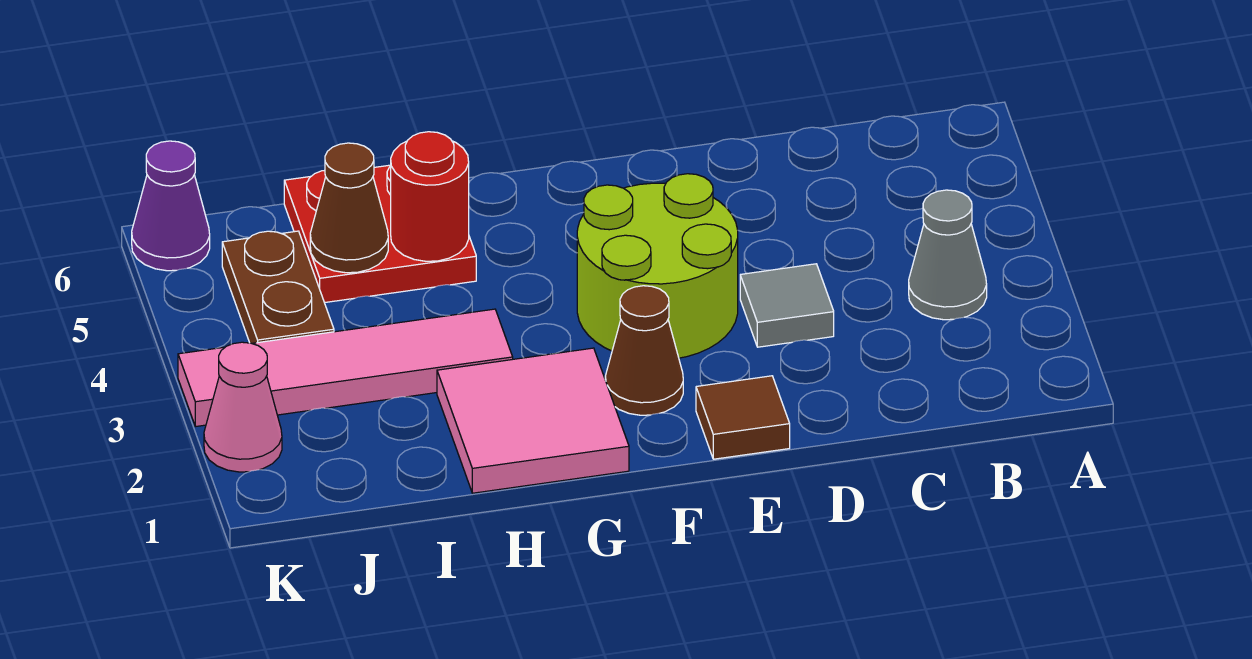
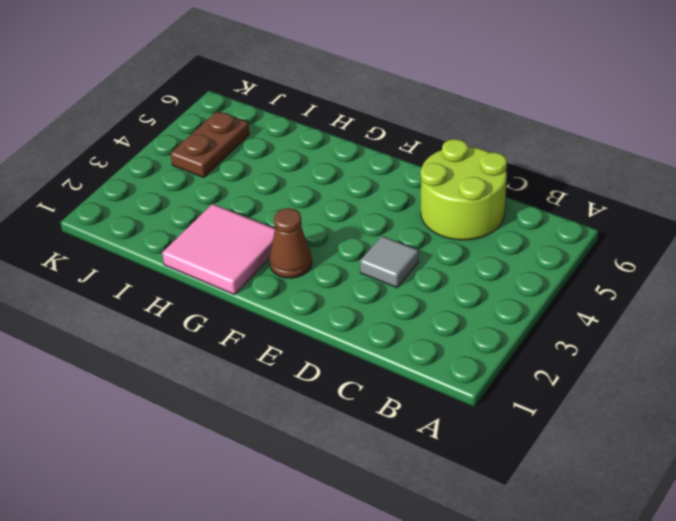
lime round brick C5:D6 level 1 -> lime round brick E3:F4 level 1
none -> grey cone B3 level 1
none -> brown tile E1 level 1
none -> pink tile H3:K3 level 1

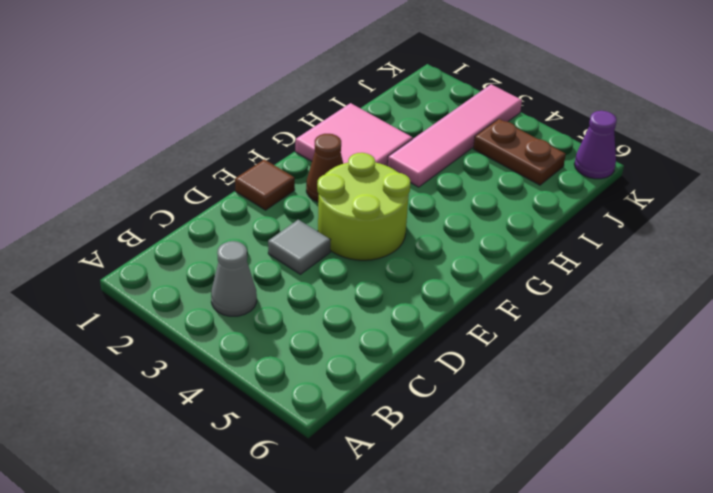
none -> red plate H5:I6 level 1
none -> pink cone K2 level 1
none -> red round brick H5 level 2

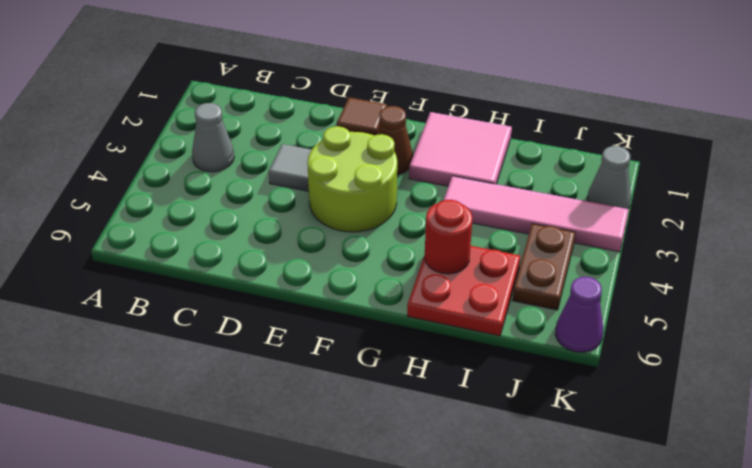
grey cone K2 level 1 -> pink cone K2 level 1
none -> brown cone I5 level 2

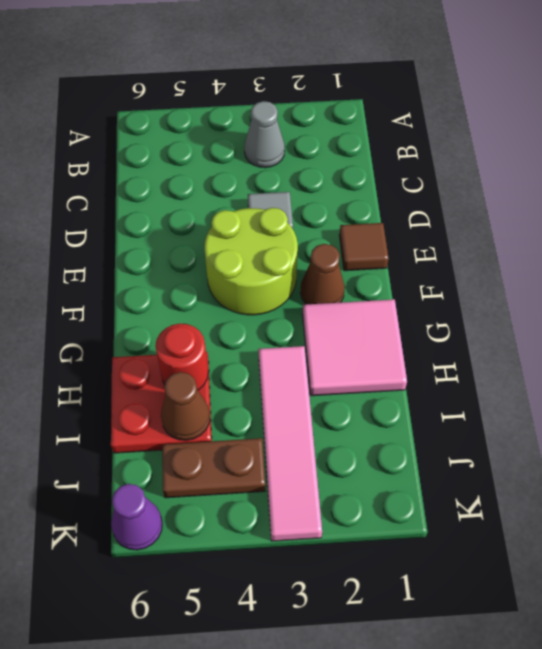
none -> pink cone K2 level 1

